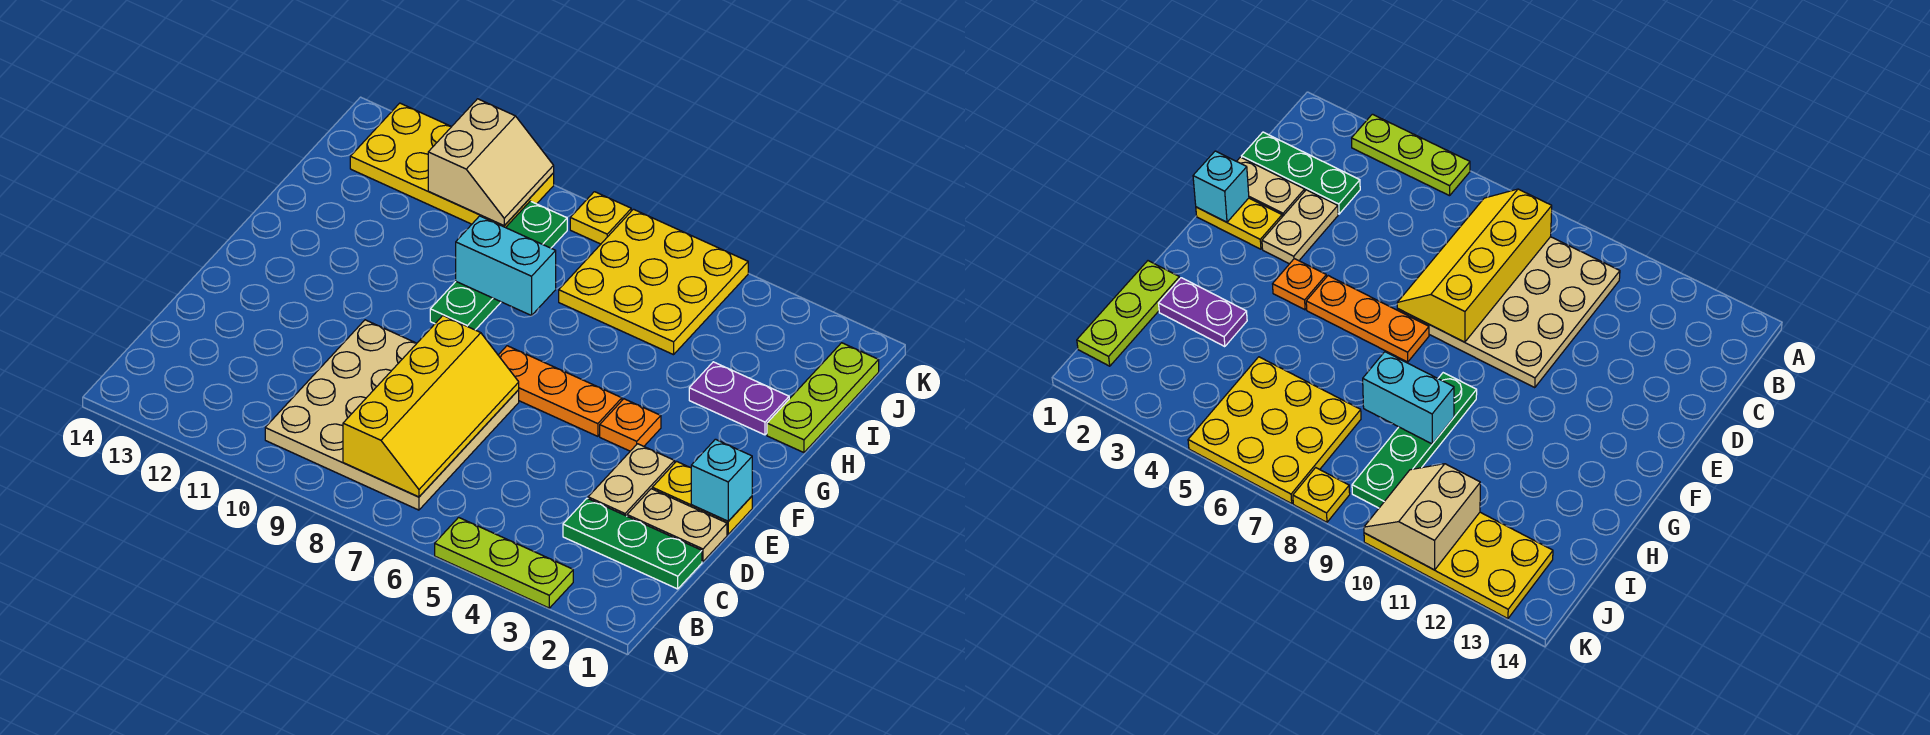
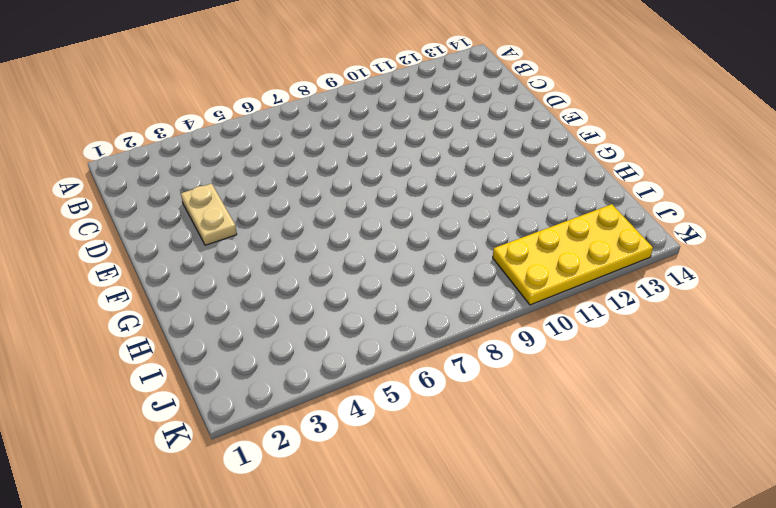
none -> lime plate A3:A5 level 1
none -> tan plate B7:E10 level 1
none -> green plate C1:C3 level 1

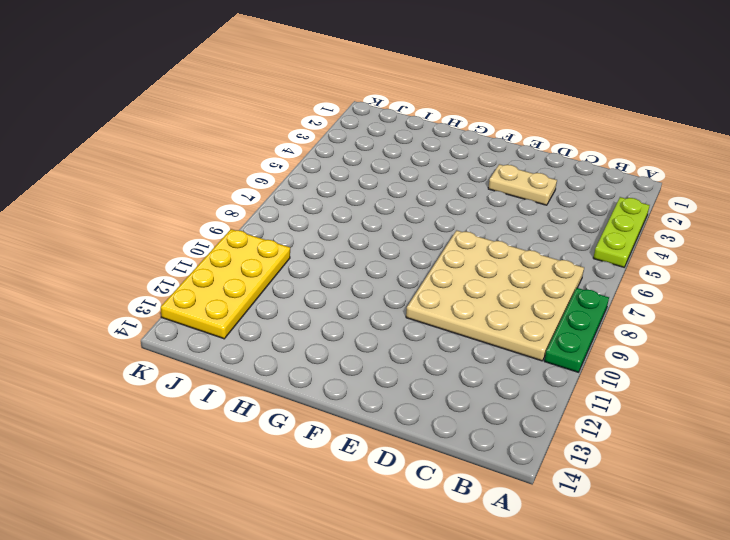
green plate A8:A10 level 1 -> green plate C1:C3 level 1
none -> tan plate D1:D2 level 1
none -> yellow plate E1:E2 level 1
none -> orange plate F4 level 1

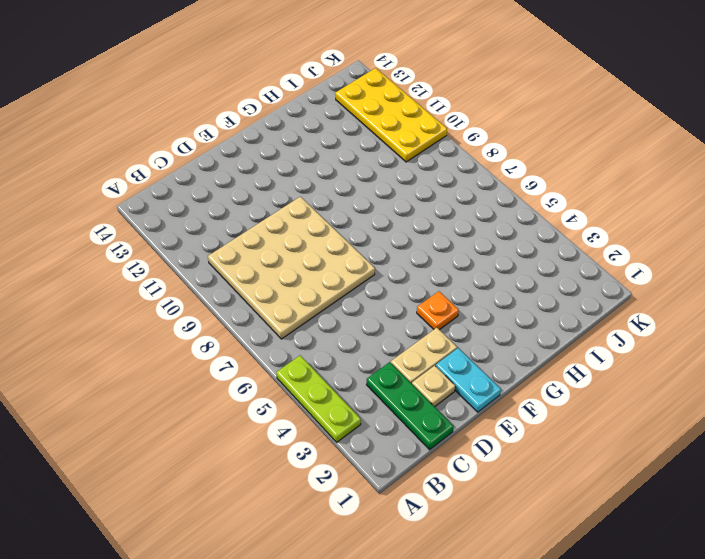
tan plate D2 level 1 -> tan plate D1:D2 level 1
cyan plate E1:E2 level 1 -> yellow plate E1:E2 level 1
none -> orange plate F5:F7 level 1
none -> green plate G9:J9 level 1
none -> lime plate H1:J1 level 1

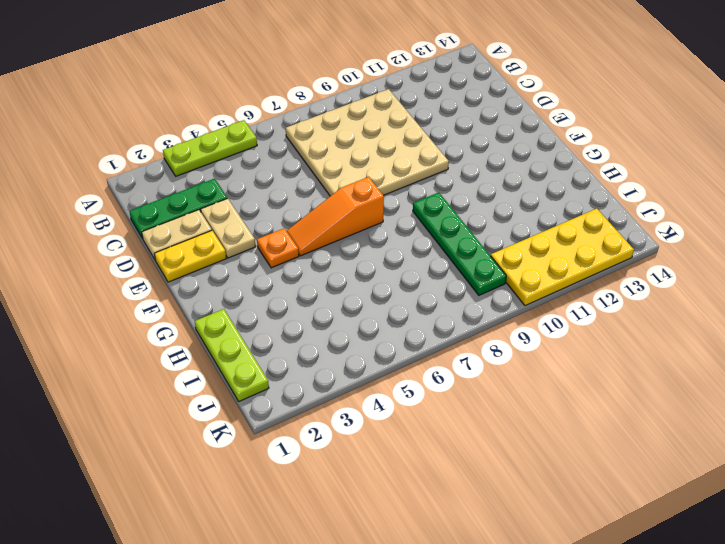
orange slope F5:F7 level 1 top 7 -> orange plate F5:F7 level 1
none -> purple plate H2:H3 level 1
none -> yellow plate I5:K7 level 1
none -> yellow plate K8 level 1

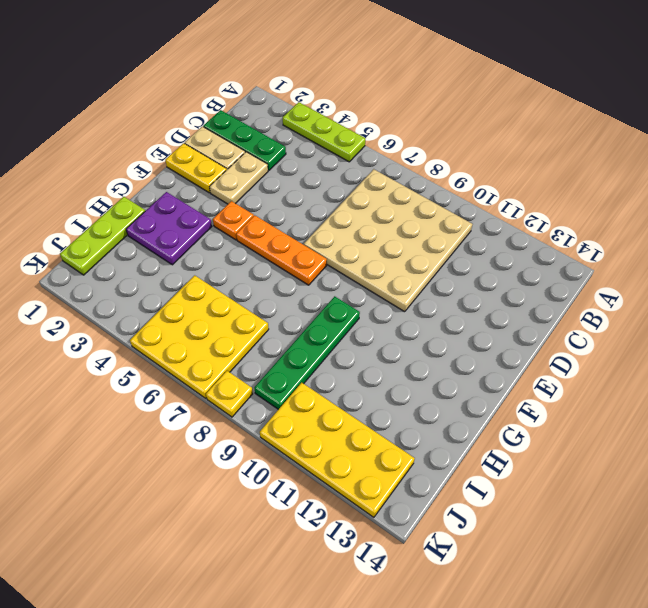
purple plate G2:H3 level 1 -> purple plate H2:H3 level 1
none -> yellow slope B7:E8 level 2 top 8
none -> cyan brick E1 level 2
none -> cyan brick H8:H9 level 2

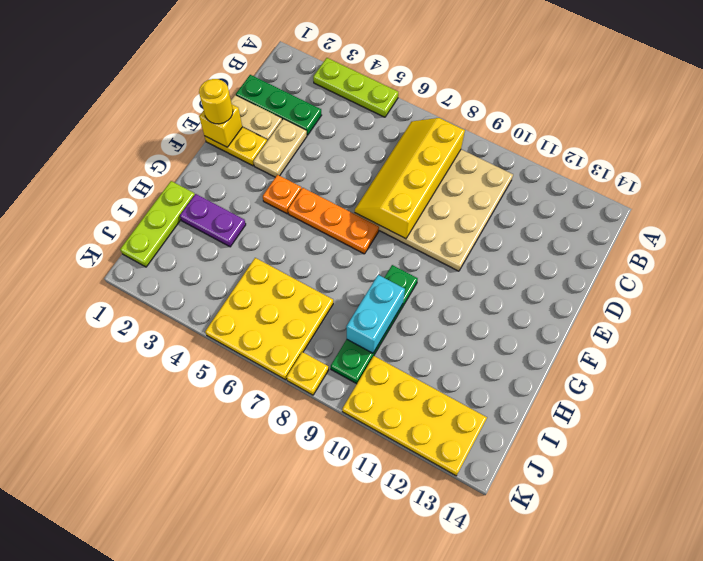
yellow brick E1 level 2 -> cyan brick E1 level 2
yellow round brick E1 level 3 -> none
cyan brick H9:I9 level 2 -> cyan brick H8:H9 level 2
none -> tan slope J10:K11 level 2 top 11

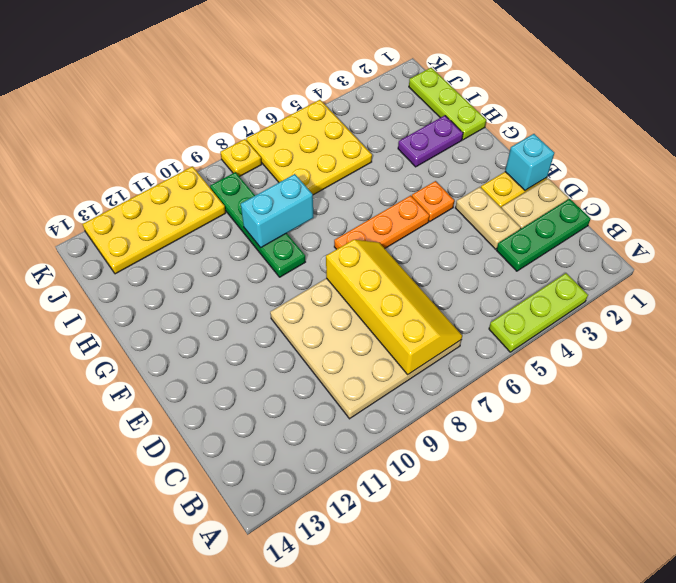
none -> tan slope J10:K11 level 2 top 11

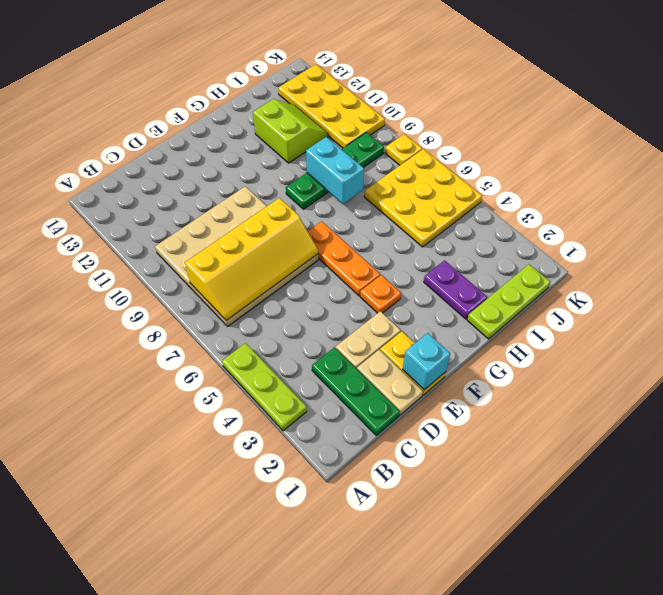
lime slope H11:I12 level 1 top H -> none
none -> tan slope J10:K11 level 2 top 11

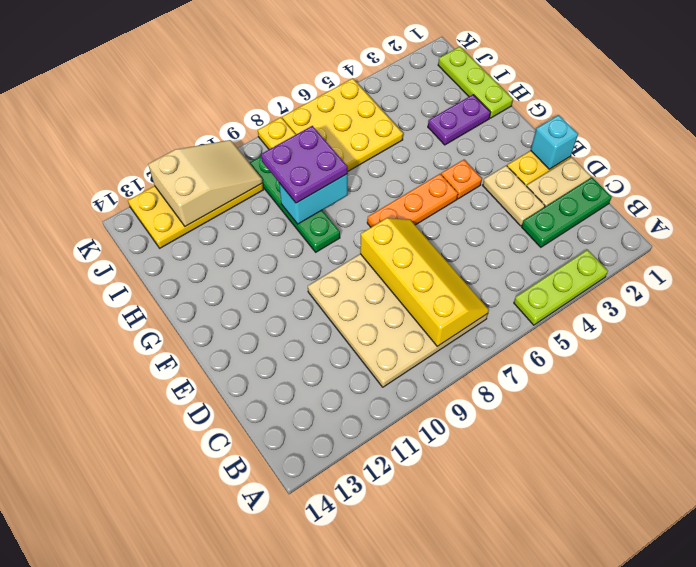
purple plate H8:I9 level 3 -> none
tan slope J10:K12 level 2 top 12 -> tan slope J10:K11 level 2 top 11

